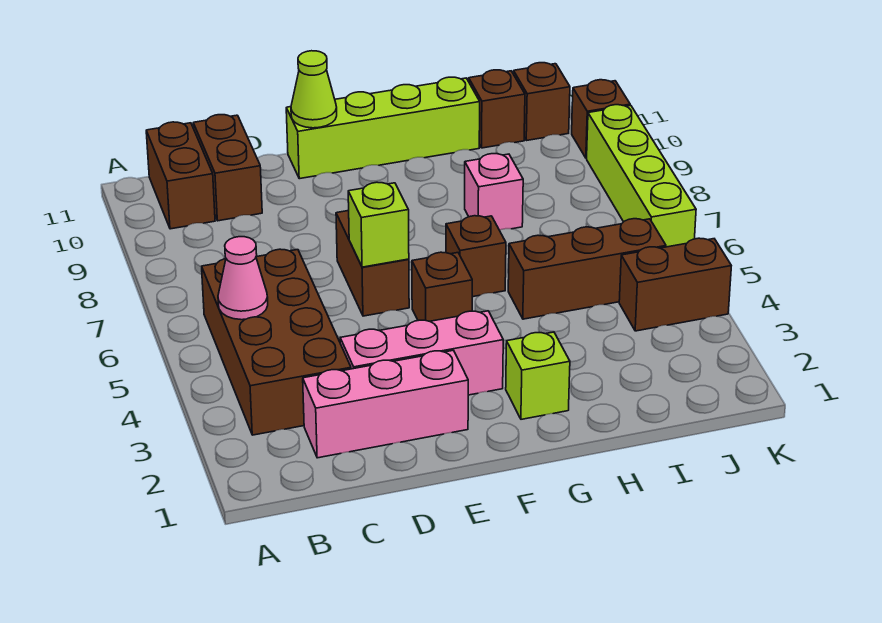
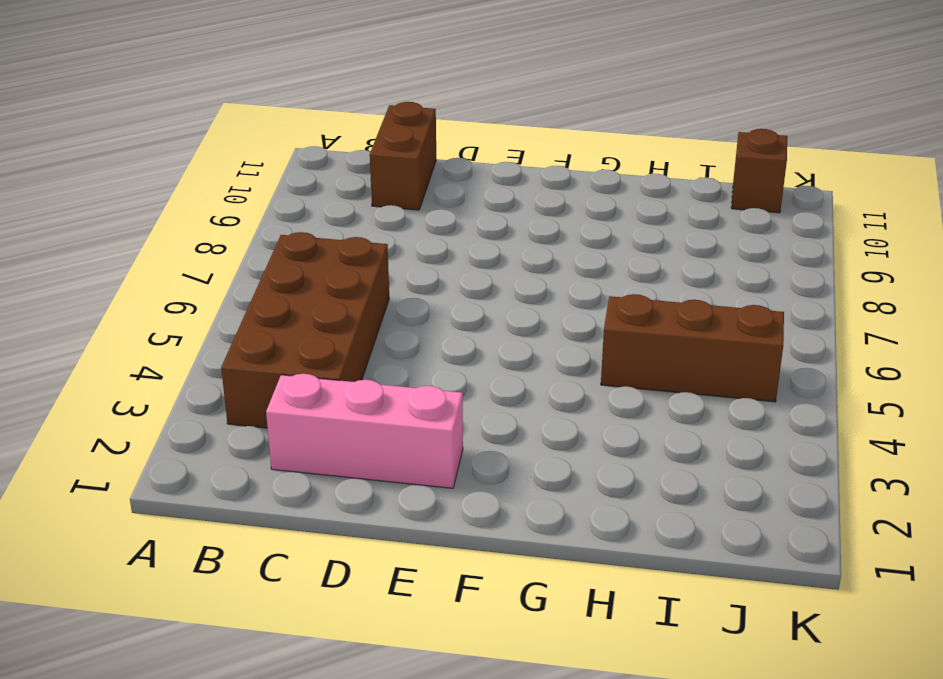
none -> brown brick B10:B11 level 1
none -> pink brick D3:F3 level 1
none -> brown brick E6:E7 level 1

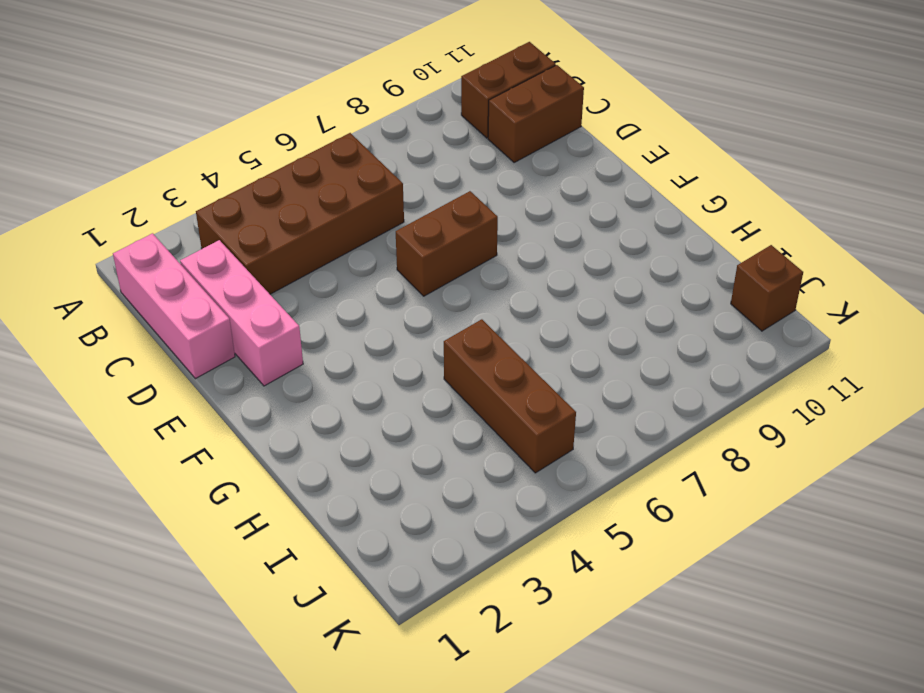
pink brick B1:D1 level 1 -> pink brick D3:F3 level 1
none -> lime brick E11:H11 level 1
none -> brown brick F5 level 1
none -> lime brick G2 level 1

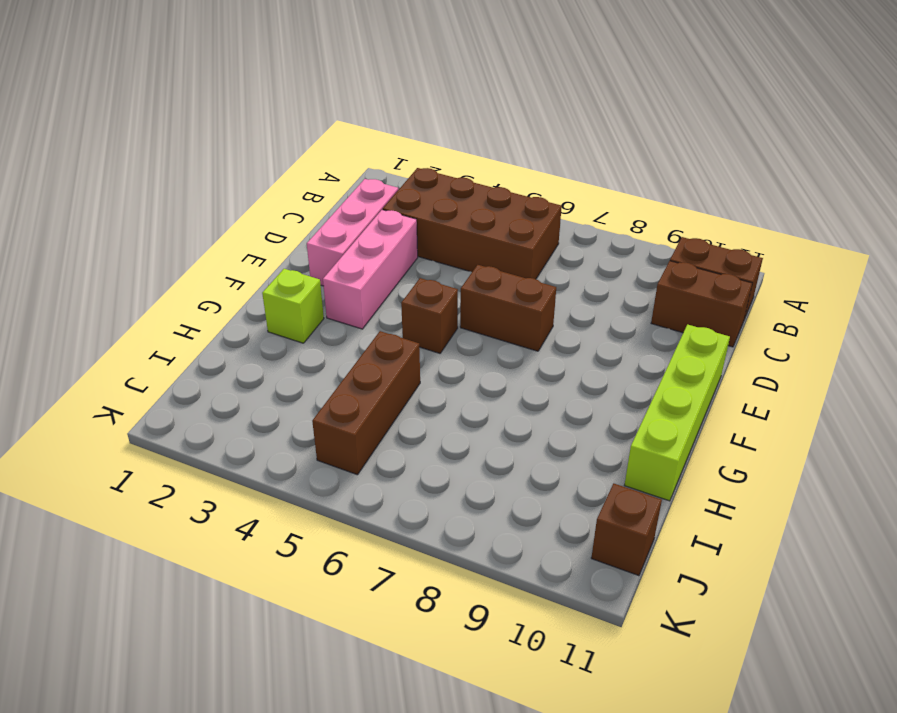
none -> brown brick G6 level 1
none -> pink brick H8 level 1
none -> brown brick I11 level 1

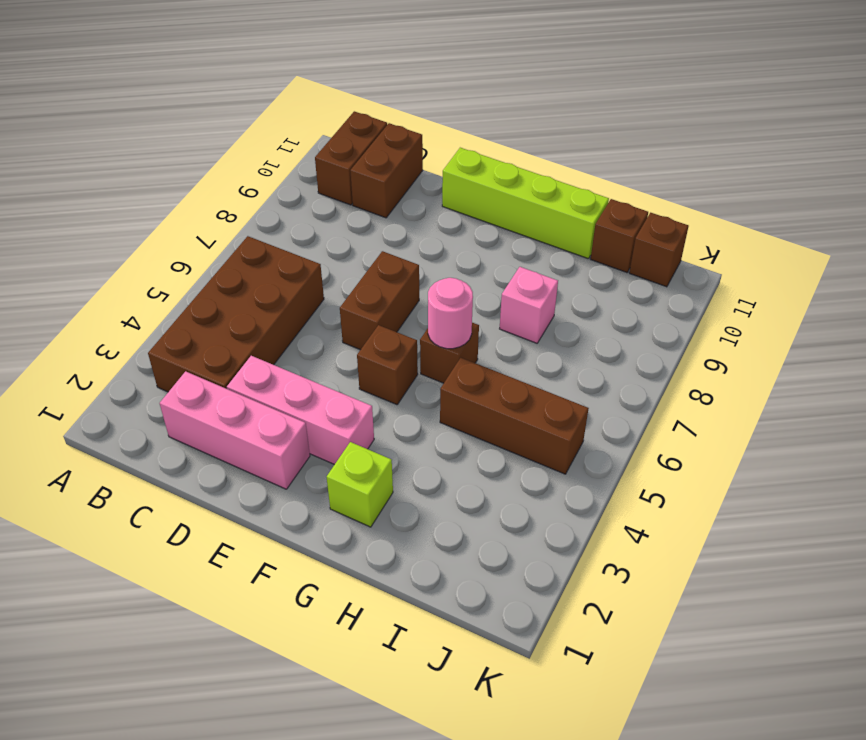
pink round brick G6 level 2 -> none
none -> brown brick J4:K4 level 1
none -> lime brick K6:K9 level 1
none -> brown brick K10 level 1

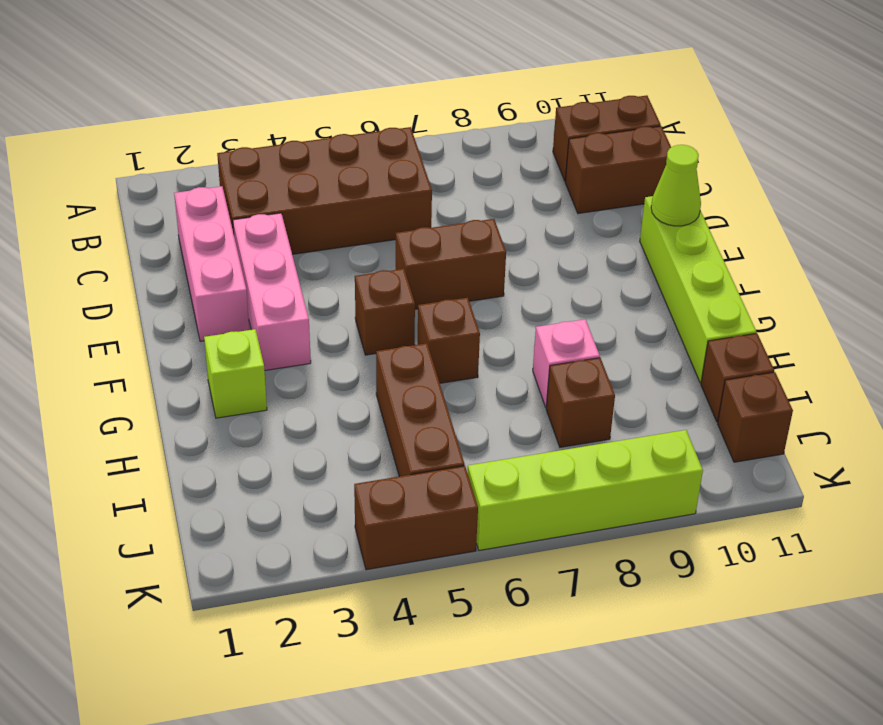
brown brick I8 level 1 -> brown brick K10 level 1
brown brick K4:K5 level 1 -> brown brick J4:K4 level 1
none -> pink cone B5 level 2
none -> lime brick E6 level 2

